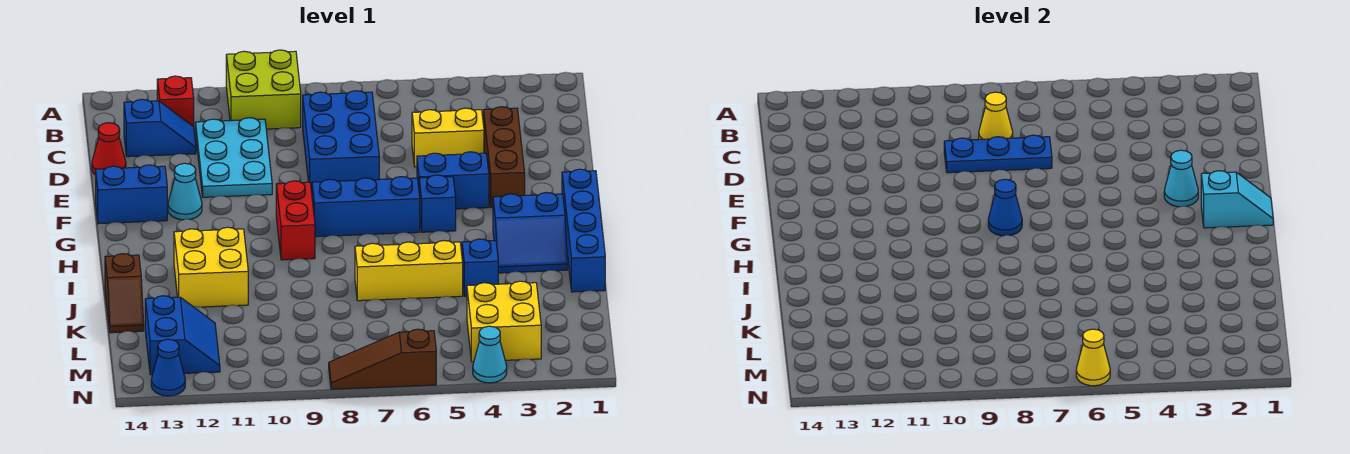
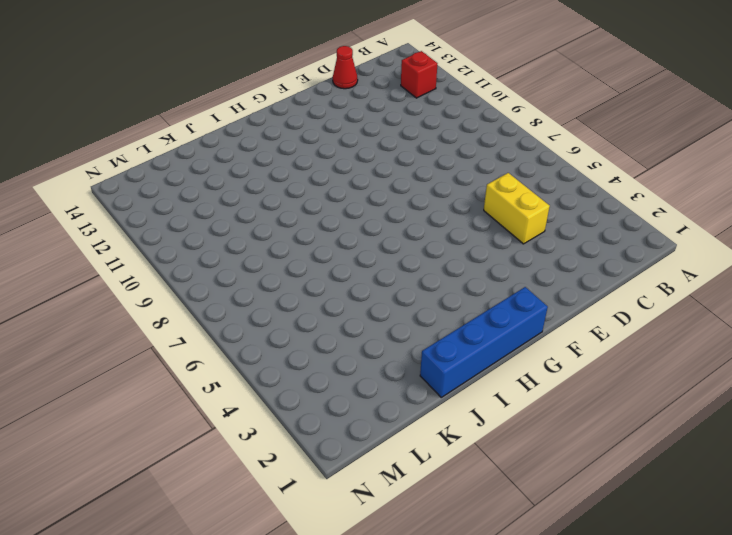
none -> lime brick A9:B10 level 1
none -> blue brick C7:E8 level 1
none -> cyan plate C10:E11 level 1
none -> blue slope C12:C13 level 1 top 13

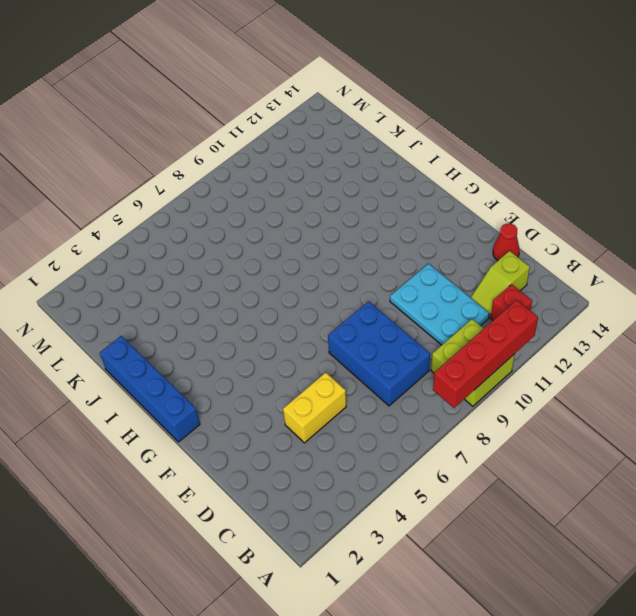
red brick A8:A11 level 2 -> none
lime slope C12:C13 level 1 top 13 -> blue slope C12:C13 level 1 top 13
none -> brown brick D3:F3 level 1
none -> blue brick F4:F5 level 1
none -> cyan cone F12 level 1
none -> blue brick F13:F14 level 1

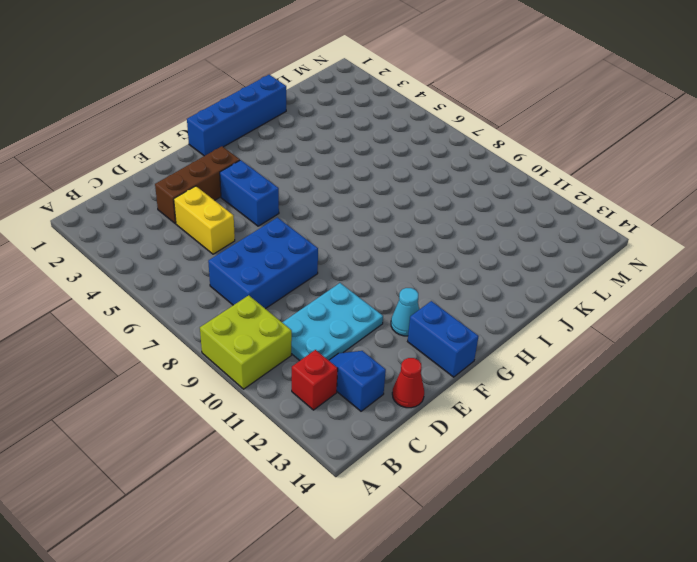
none -> blue brick G5 level 1
none -> blue brick G6:G8 level 1
none -> red brick G9:H9 level 1
none -> blue slope H2:I3 level 1 top H

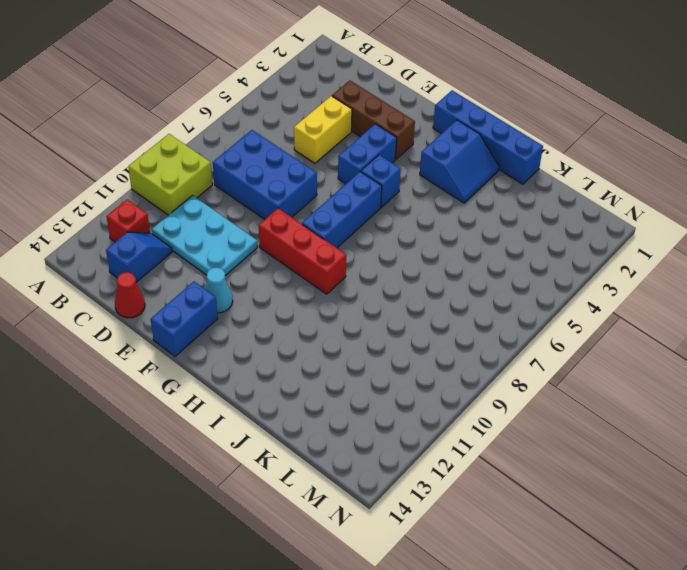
red brick F9:H9 level 1 -> red brick G9:H9 level 1
none -> yellow brick I11:J12 level 1
none -> blue brick J4 level 1
none -> yellow brick J5:J7 level 1
none -> brown slope J14:K14 level 1 top J

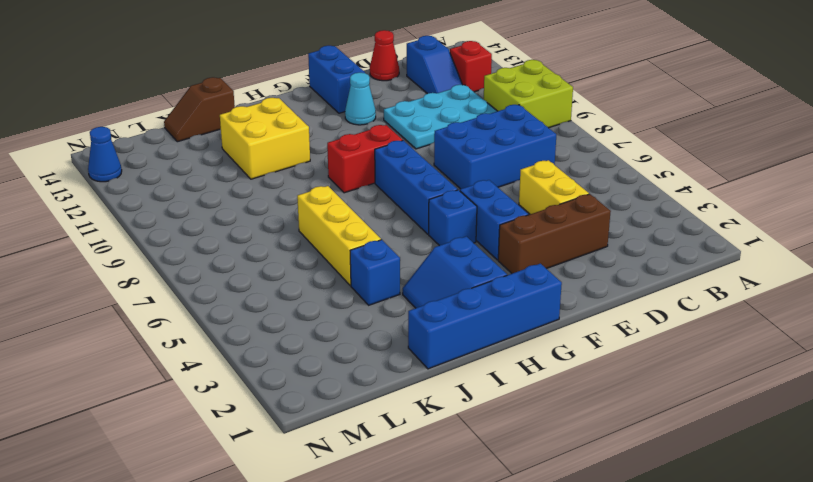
none -> yellow brick L3:M4 level 1
none -> blue slope L12:M13 level 1 top 13
none -> cyan cone N4 level 1
none -> brown slope N6:N8 level 1 top 6

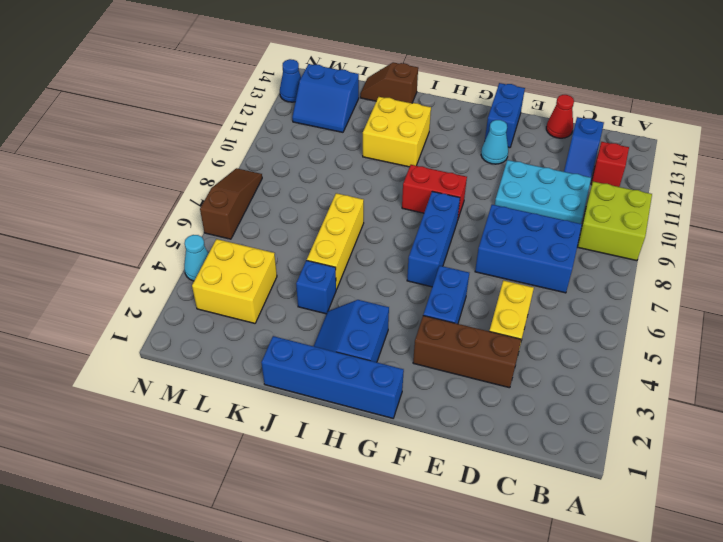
none -> blue brick G5 level 1
none -> yellow cone C8 level 2
none -> blue plate D7:D9 level 2
none -> cyan cone F3 level 2

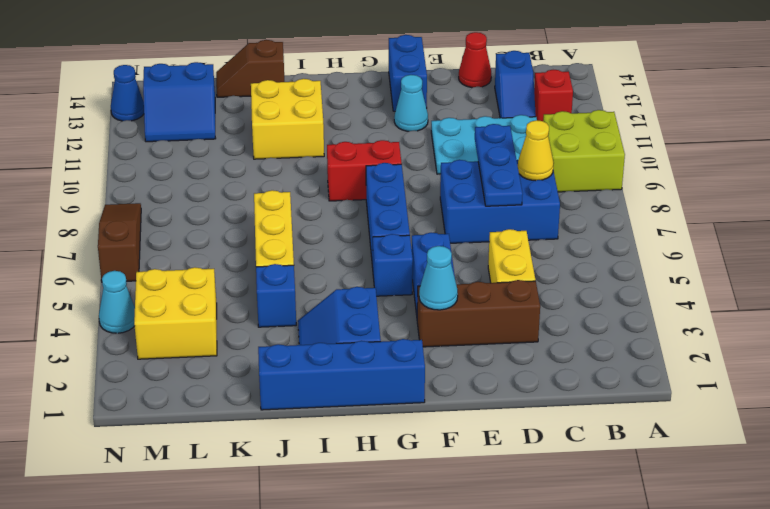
none -> cyan slope G1:G2 level 2 top 2
none -> blue cone G8 level 2
none -> yellow cone N6 level 2

